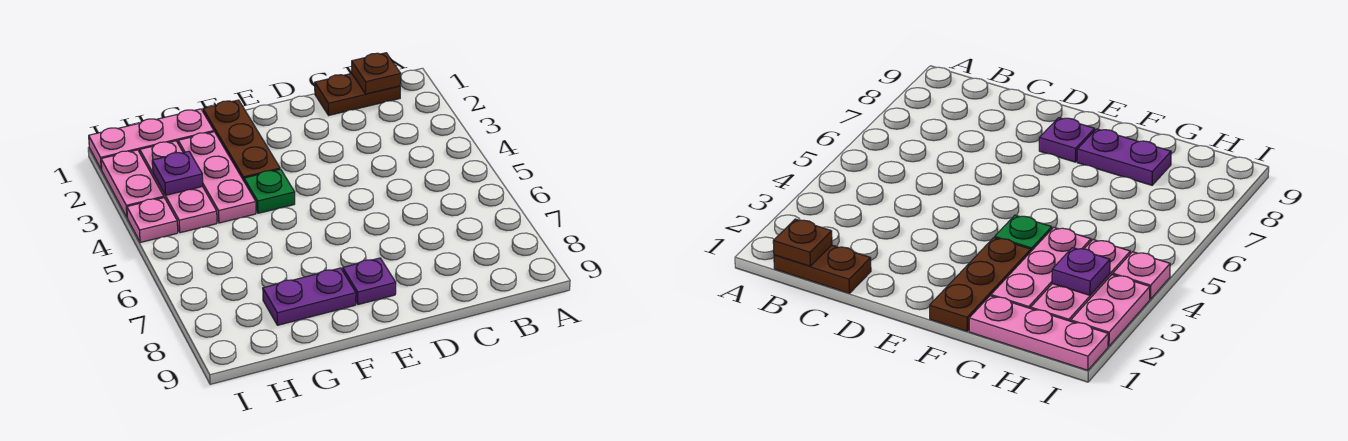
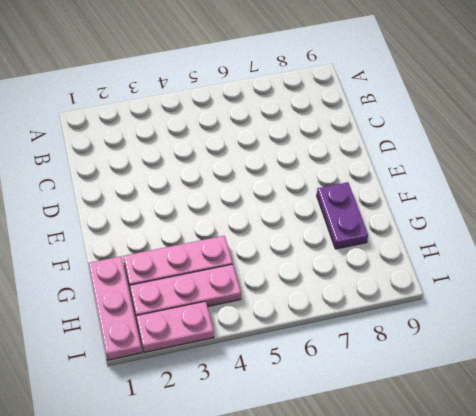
none -> brown plate B1:C1 level 1
none -> purple plate E8 level 1
none -> brown plate F1:F3 level 1

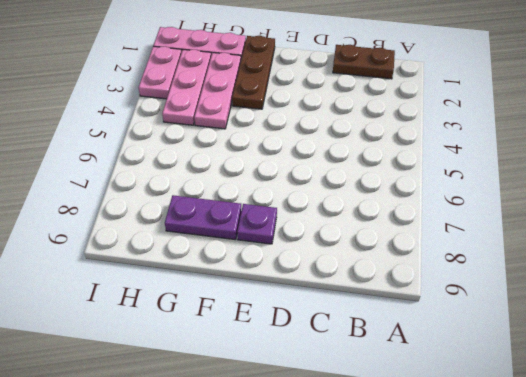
none -> green plate F4 level 1
none -> pink plate I4 level 1
none -> brown plate B1 level 2

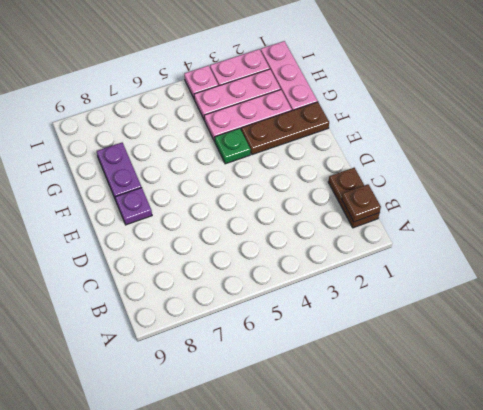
none -> purple plate H3 level 2

